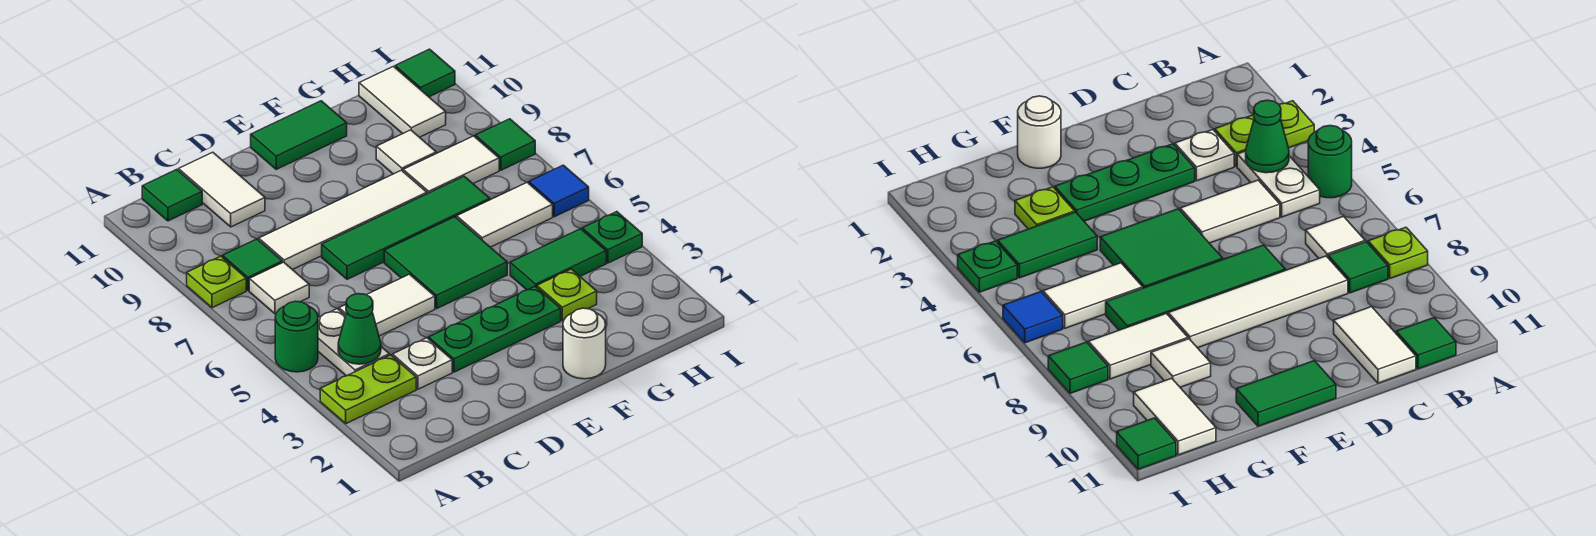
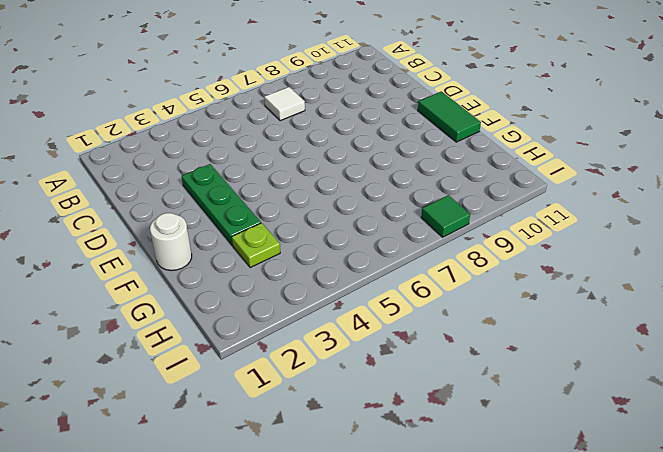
none -> lime plate A3:B3 level 1
none -> green round brick A5 level 1
none -> lime plate A8 level 1

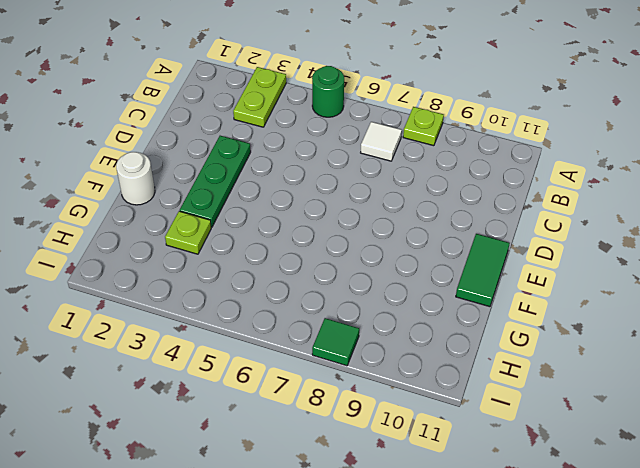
none -> white plate B4:B5 level 1
none -> green tile B8 level 1
none -> green tile B11 level 1

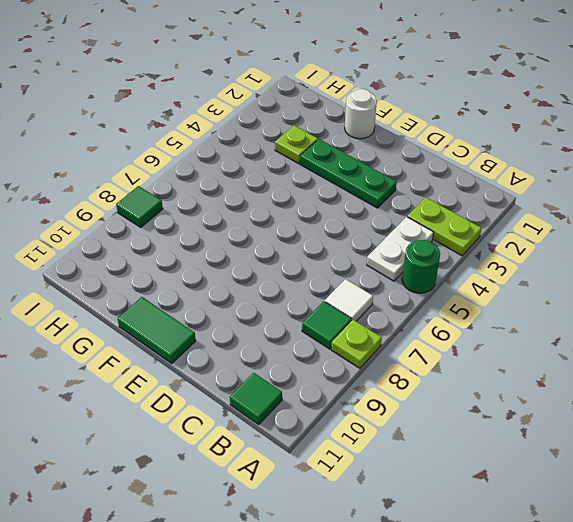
none -> white plate C3 level 1
none -> white tile C5:D5 level 1
none -> white tile C8:F8 level 1

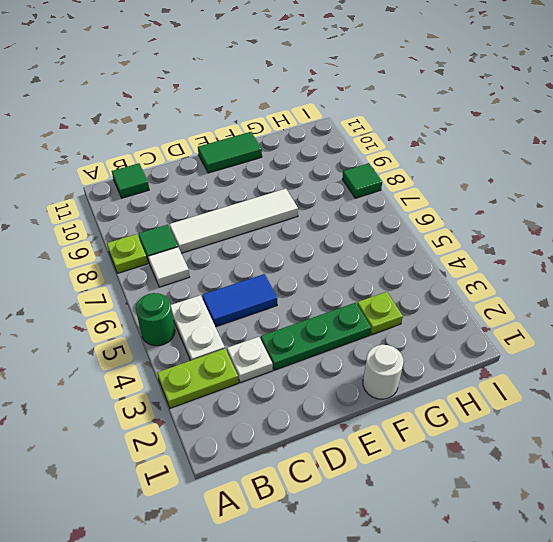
blue tile C5:D5 level 1 -> white tile C5:D5 level 1
none -> white tile C10:C11 level 1
none -> green tile D7:G7 level 1
none -> green tile E5:F6 level 1

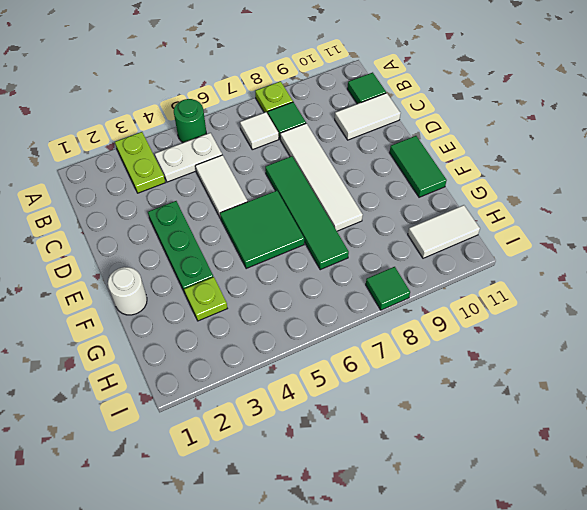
none -> white plate C3 level 1
none -> green tile G4:H4 level 1
none -> white tile G6:H6 level 1

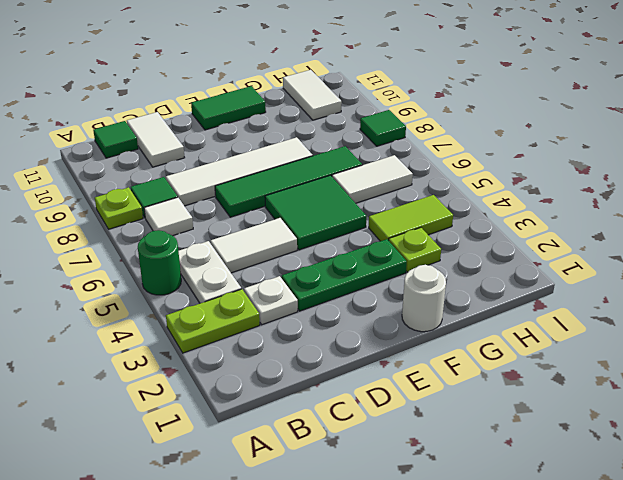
lime tile G4:H4 level 1 -> green tile G4:H4 level 1
none -> white tile G8:H8 level 1
none -> white tile G9 level 1
none -> green plate I4 level 1

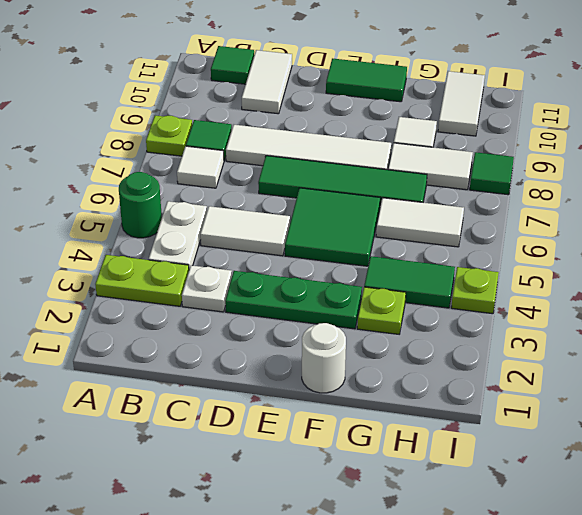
lime plate I4 level 1 -> green plate I4 level 1
none -> blue tile I6 level 1
none -> green tile I11 level 1
none -> green cone B4 level 2

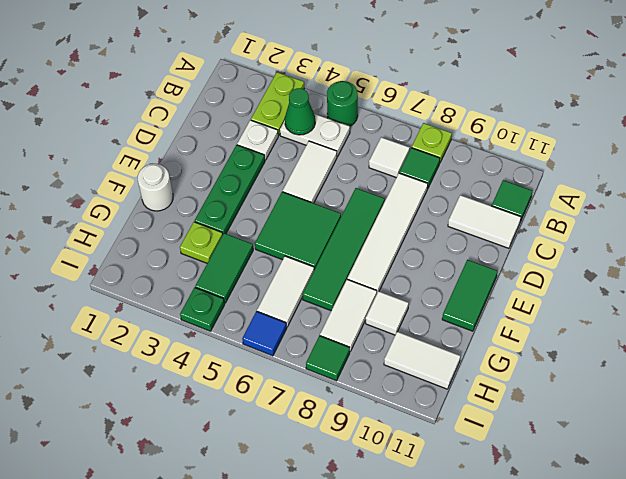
none -> green tile I11 level 1

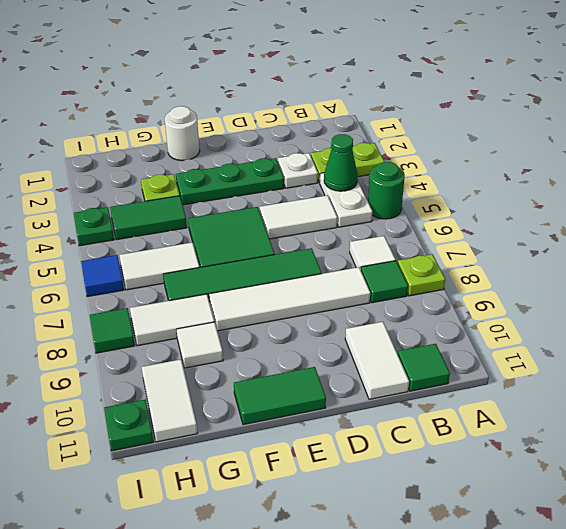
green plate I11 level 1 -> green tile I11 level 1

